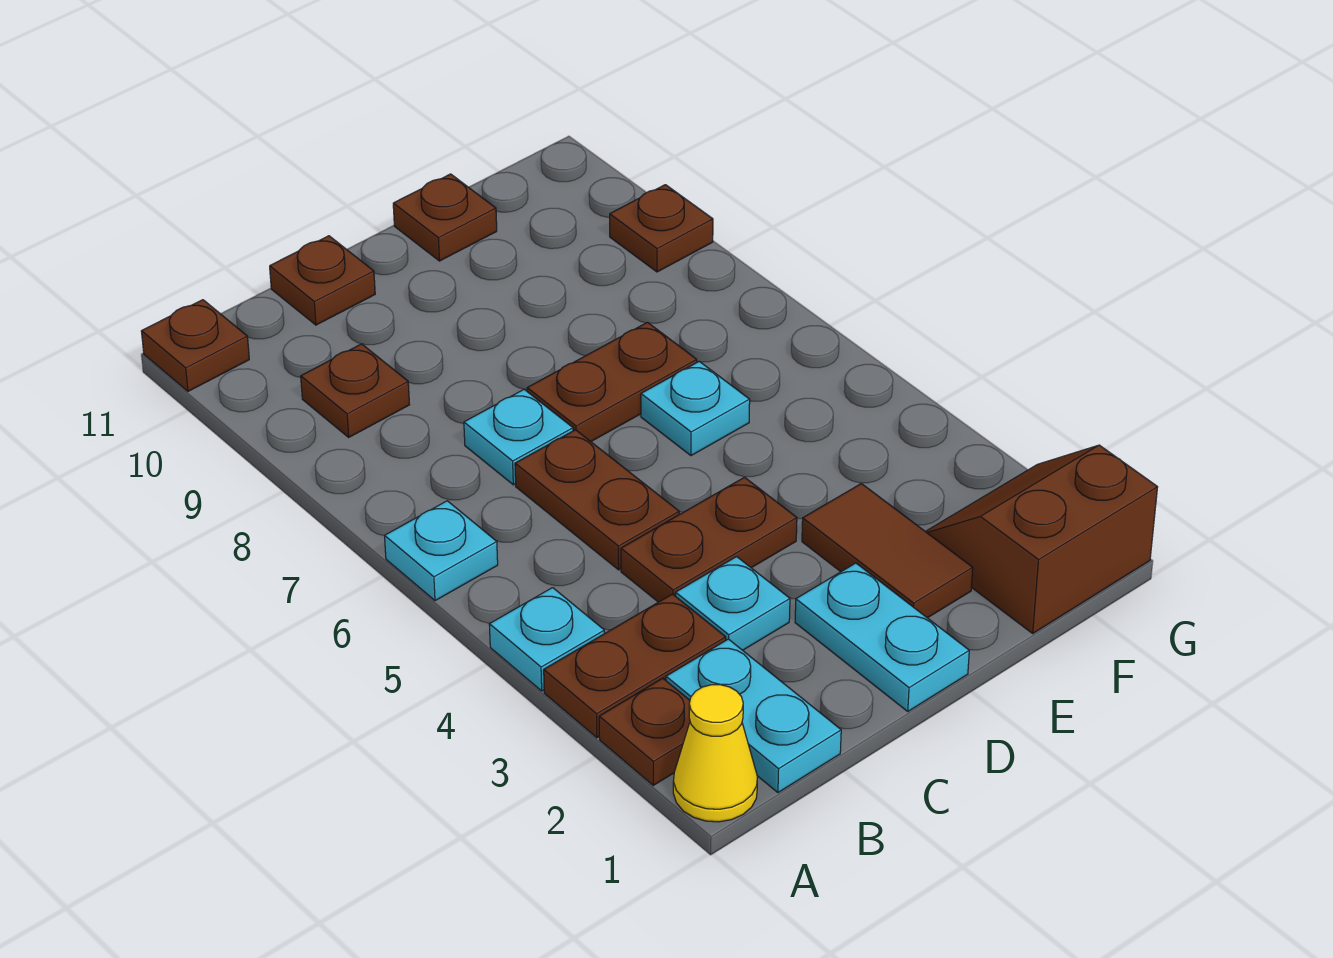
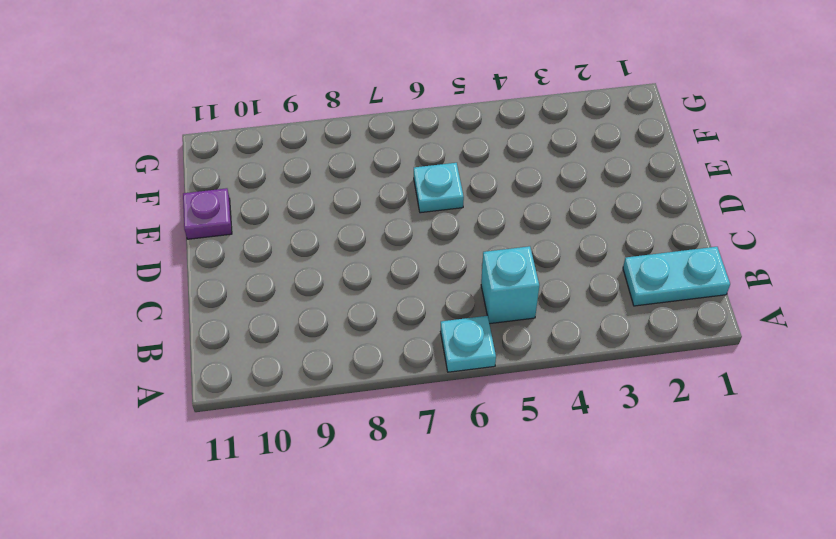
cyan brick B5 level 1 -> none
purple plate E11 level 1 -> brown plate E11 level 1
none -> yellow cone A1 level 1
none -> brown plate A2 level 1
none -> brown plate A3:B3 level 1

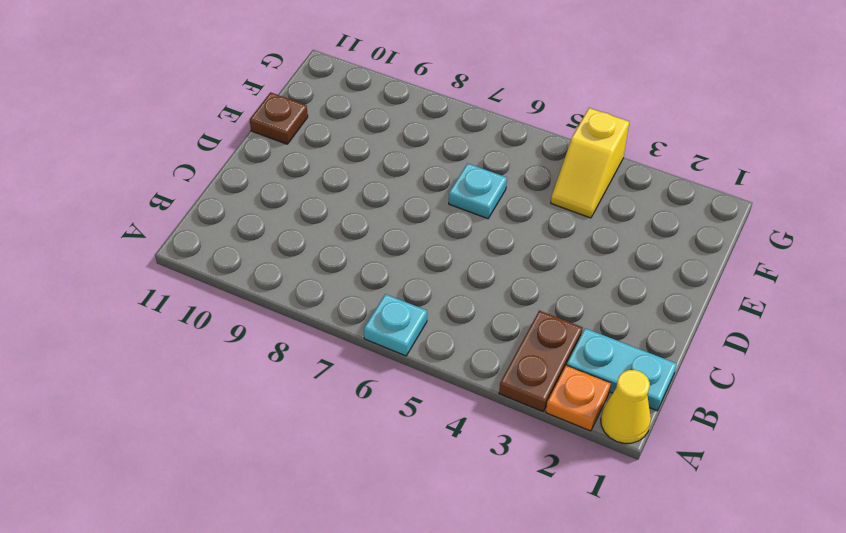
orange plate A2 level 1 -> brown plate A2 level 1
yellow slope F4:G4 level 1 top G -> none
none -> cyan plate A4 level 1
none -> brown plate A11 level 1
none -> brown plate B9 level 1

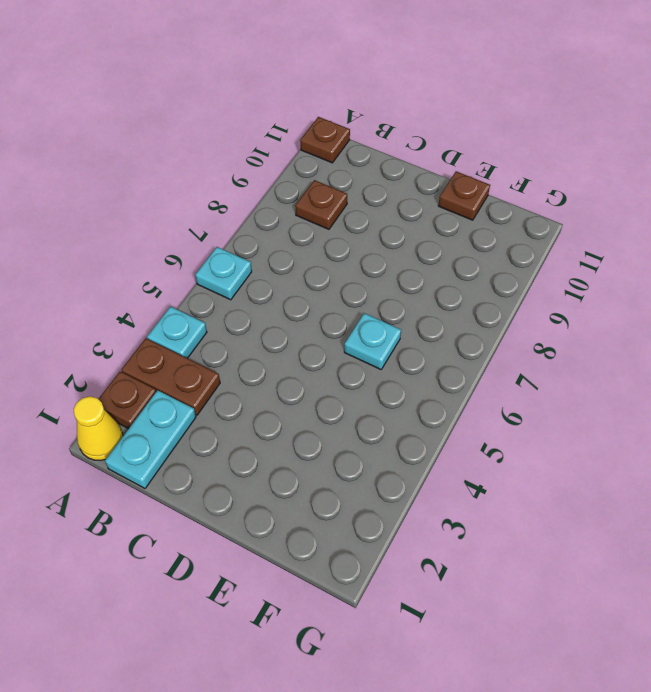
none -> cyan plate C3 level 1
none -> brown plate C4:D4 level 1
none -> brown plate C5:C6 level 1

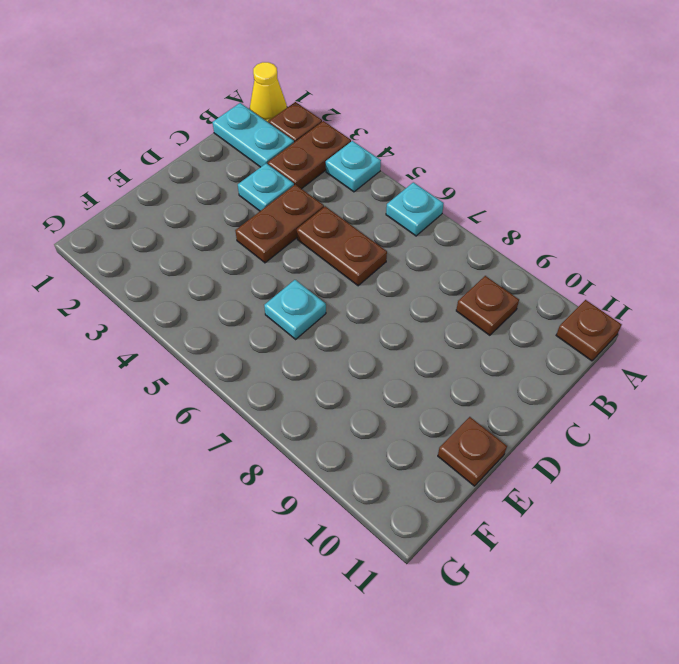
none -> cyan plate C7 level 1
none -> brown plate C11 level 1
none -> cyan plate D1:D2 level 1

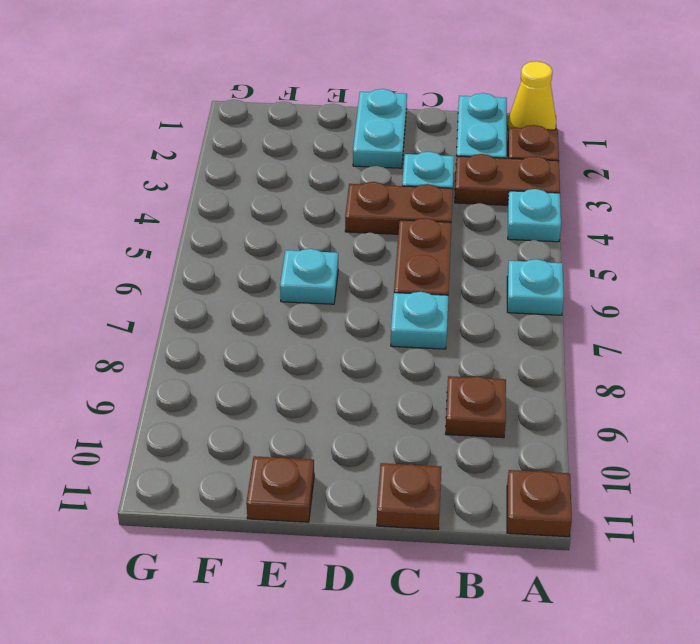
none -> brown plate D7:E7 level 1
none -> brown tile E2:E3 level 1
none -> brown slope F1:G2 level 1 top 1

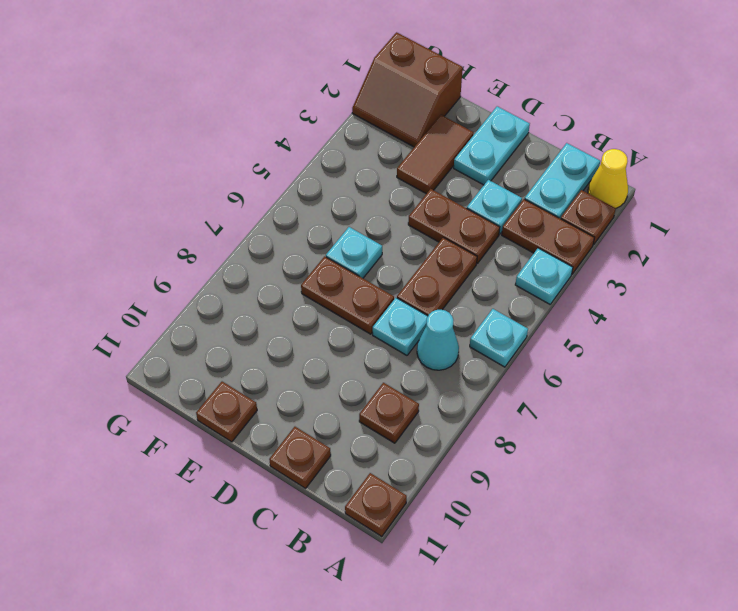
cyan cone B7 level 1 -> none
none -> brown plate G9 level 1

